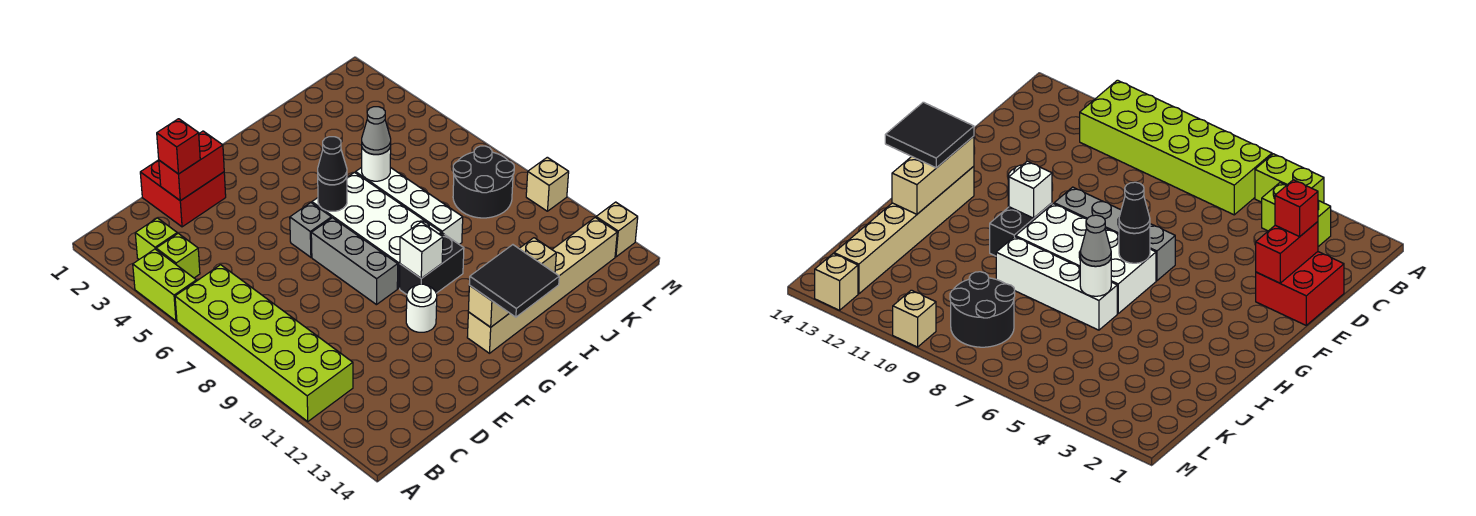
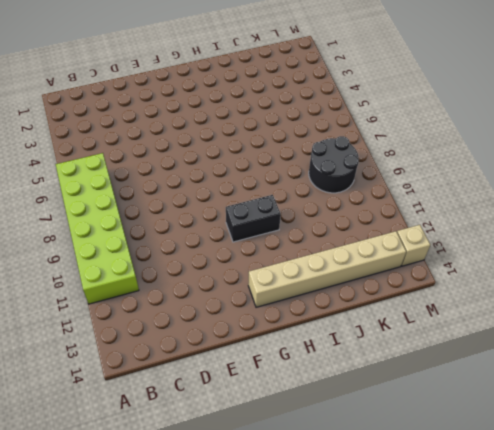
none -> lime brick A4:A5 level 1
none -> lime brick B3 level 1
none -> lime brick B4 level 1

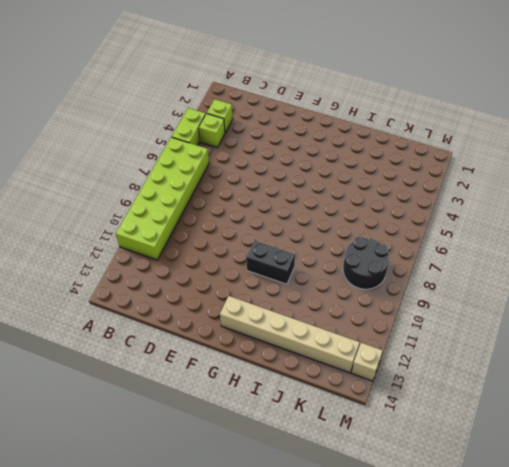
none -> red brick D1:E2 level 1
none -> grey brick F6 level 1
none -> grey brick F7:F9 level 1

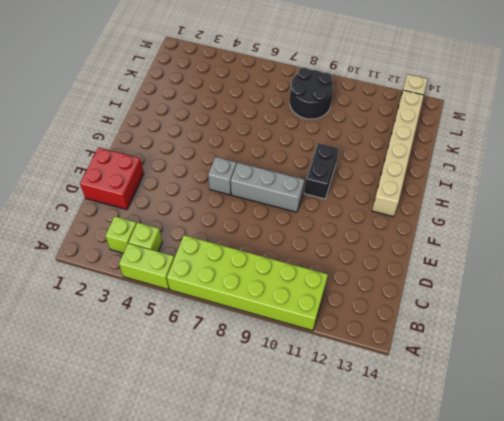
none -> white round brick F11 level 1
none -> white brick G6:H9 level 1
none -> white brick I6:I9 level 1

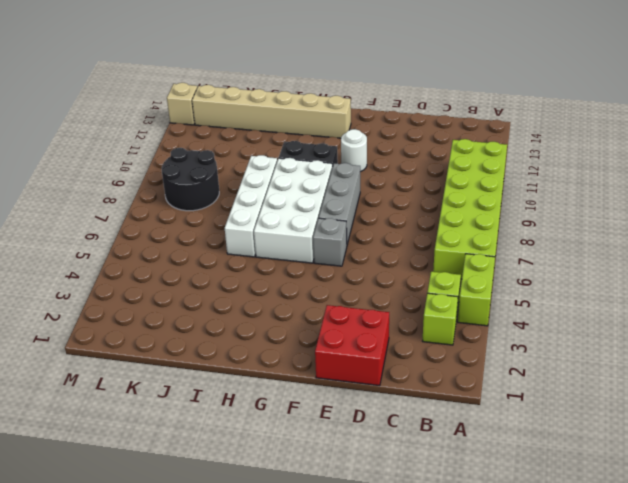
none -> tan brick M10 level 1
none -> red brick D2:E2 level 2
none -> black round brick G6 level 2

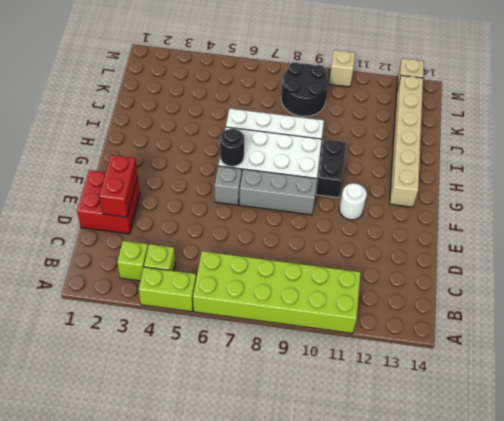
none -> white brick G10 level 2
none -> tan brick G13:I13 level 2
none -> white round brick I6 level 2

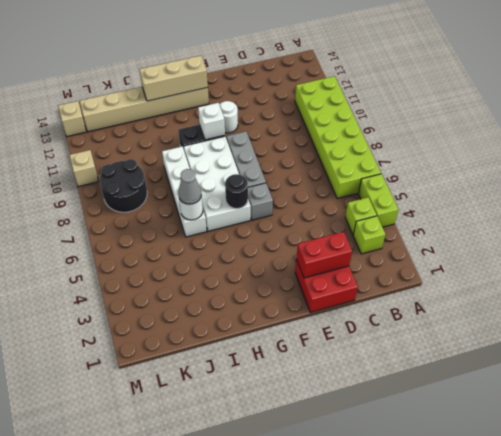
none -> red brick D2 level 3
none -> black cone G6 level 3
none -> black tile G13:H14 level 3

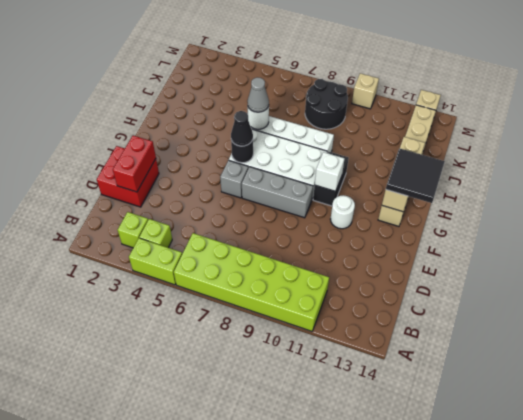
none -> red brick D2 level 3

